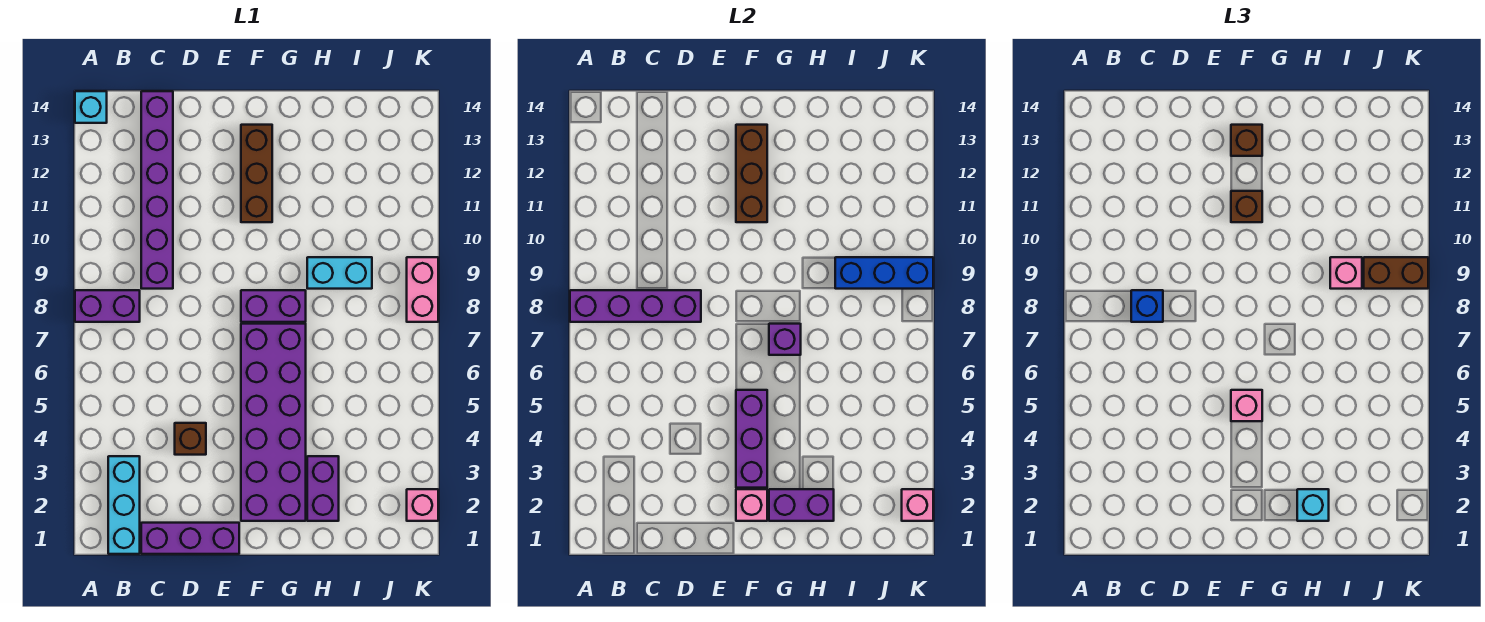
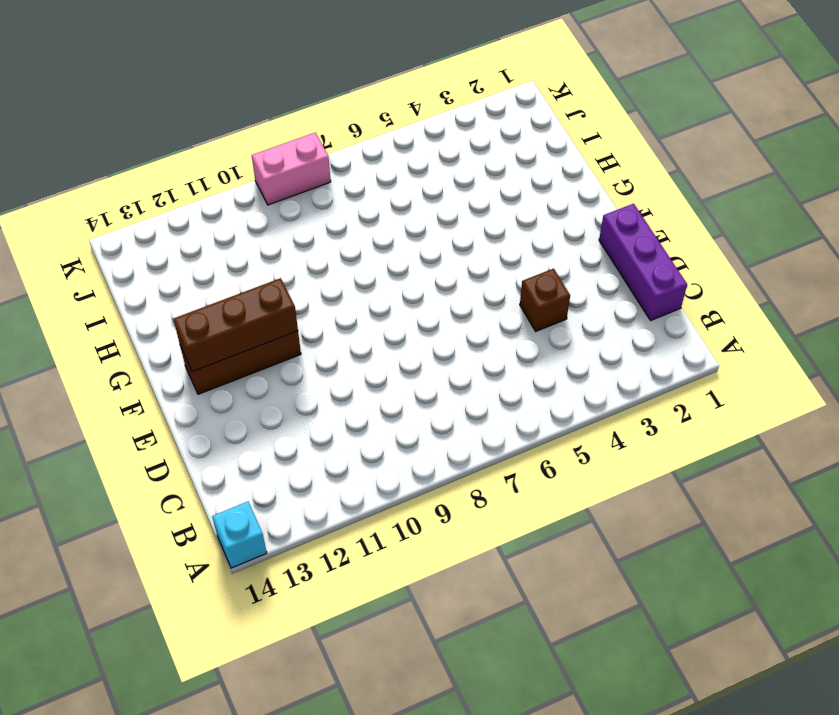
none -> purple brick A8:B8 level 1
none -> cyan brick B1:B3 level 1
none -> purple brick C9:C14 level 1

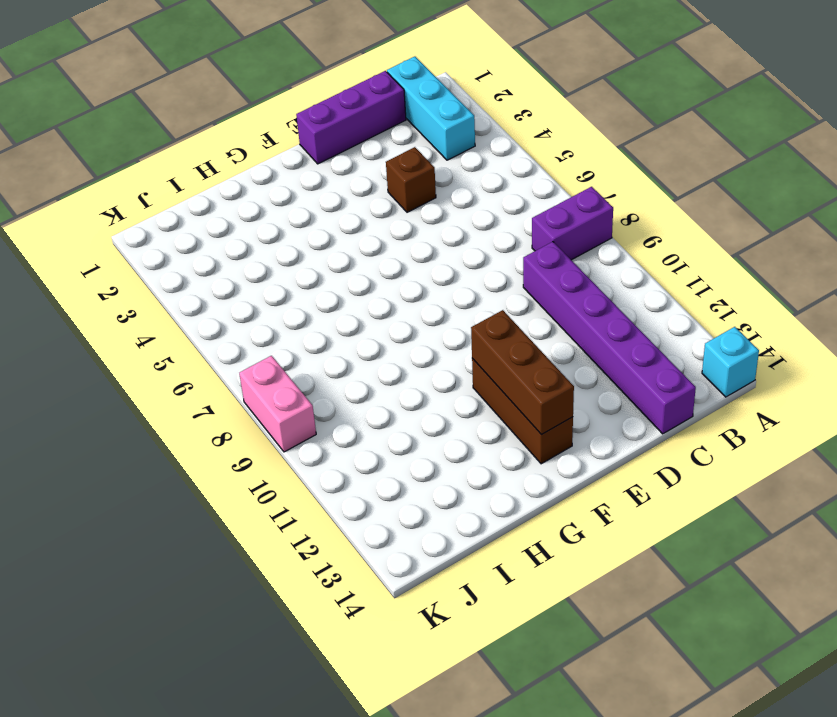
none -> purple brick F2:G7 level 1
none -> purple brick F8:G8 level 1
none -> purple brick H2:H3 level 1

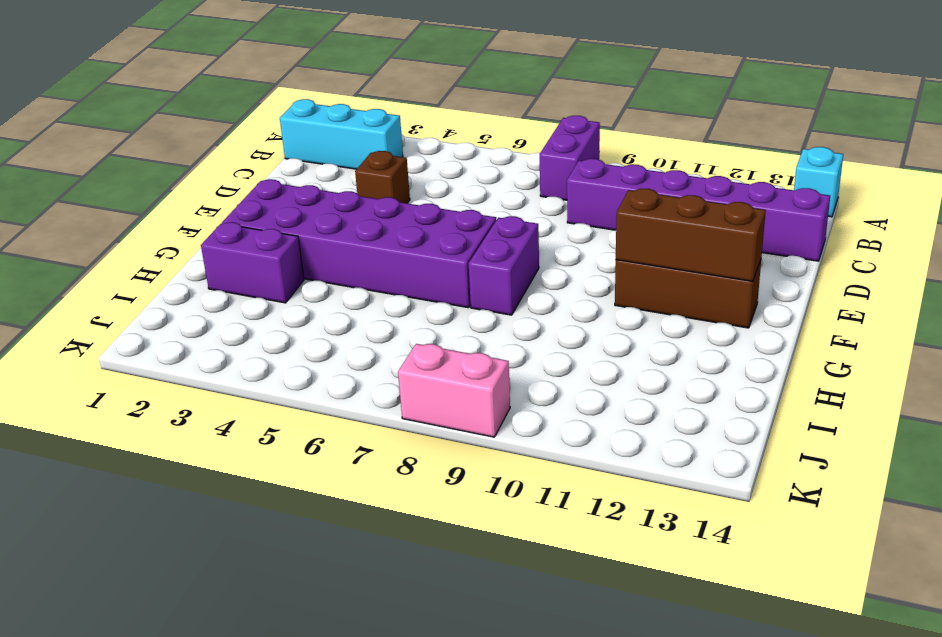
none -> purple brick C1:E1 level 1
none -> cyan brick H9:I9 level 1
none -> pink brick K2 level 1

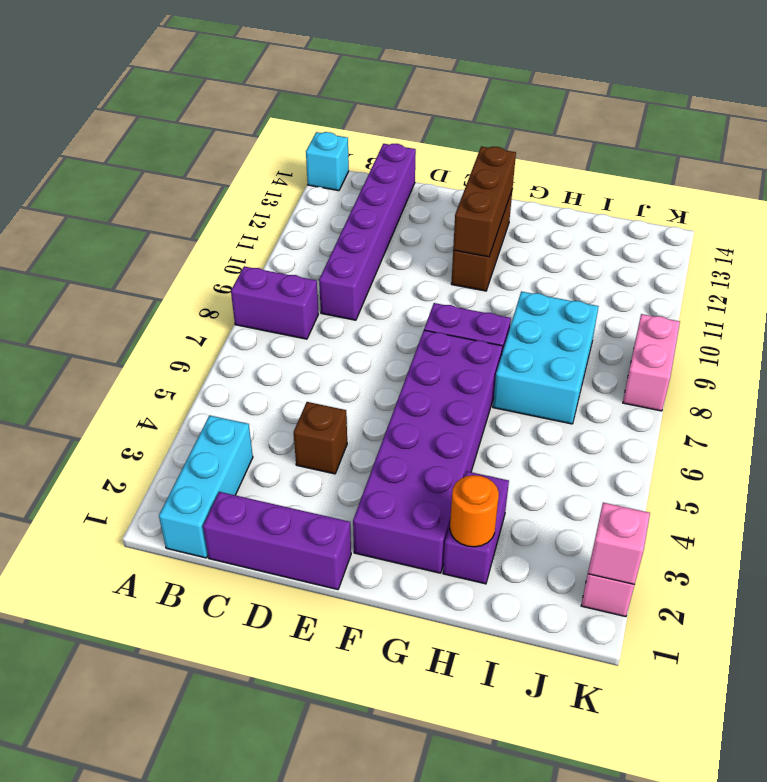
orange round brick H2 level 2 -> purple brick G2:H2 level 2
cyan brick H7:I9 level 1 -> cyan brick H9:I9 level 1
none -> purple brick A8:D8 level 2
none -> pink brick F2 level 2
none -> purple brick F3:F5 level 2

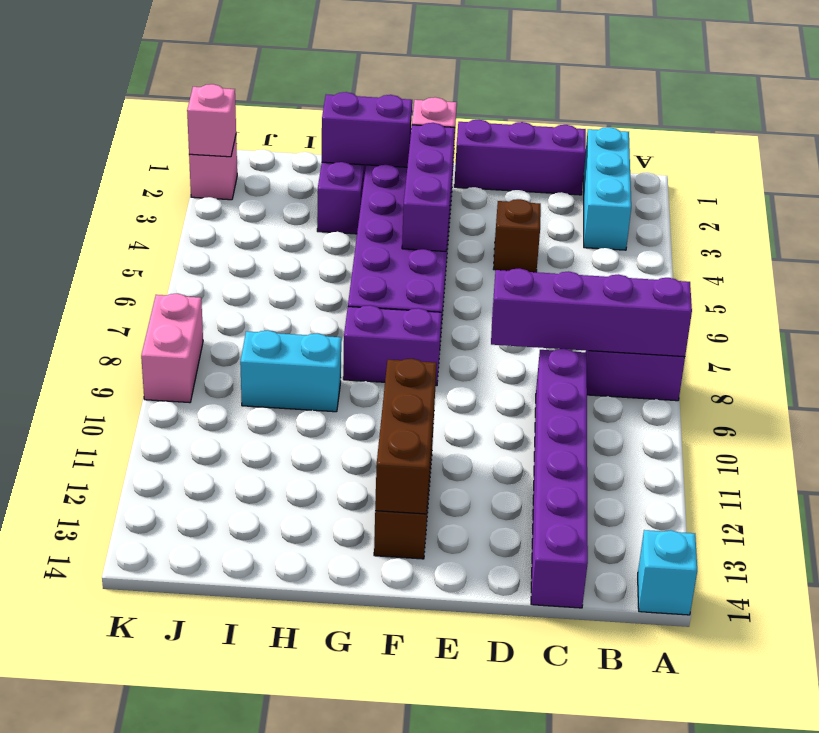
none -> purple brick G7 level 2
none -> blue brick I9:K9 level 2
none -> blue brick C8 level 3

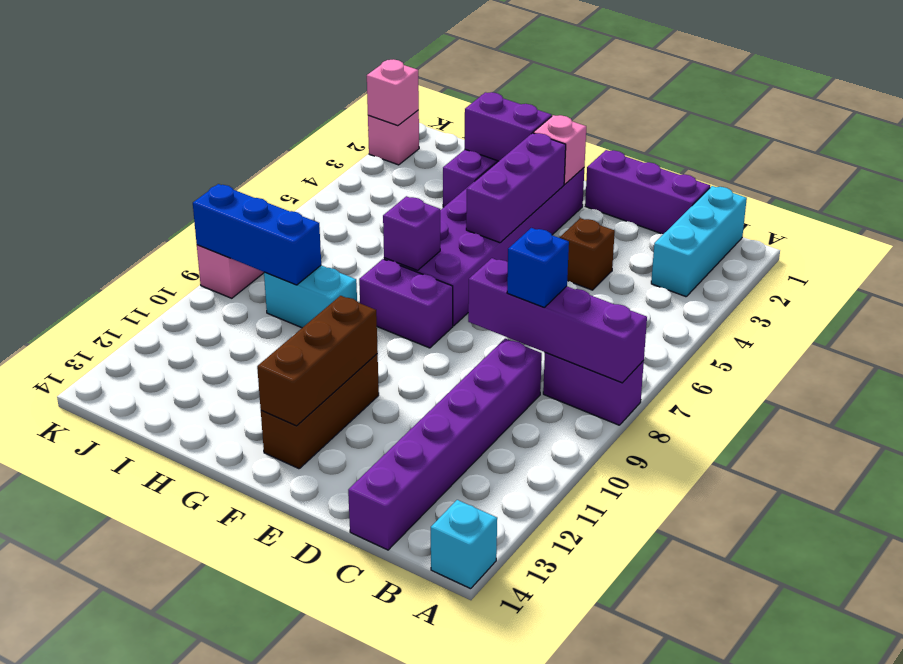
none -> pink brick F5 level 3
none -> brown brick F11 level 3
none -> brown brick F13 level 3

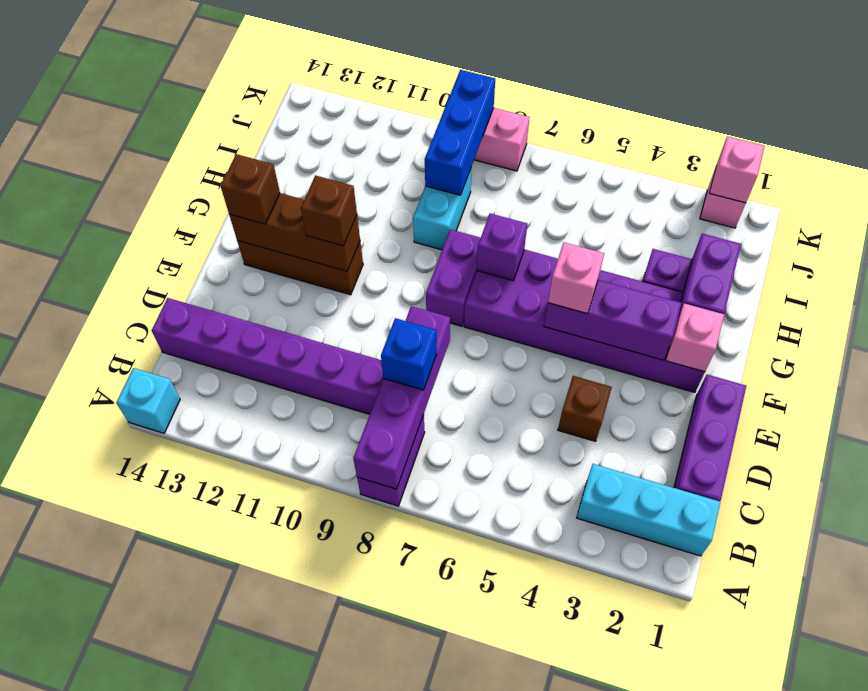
none -> cyan brick H2 level 3
none -> pink brick I9 level 3
none -> brown brick J9:K9 level 3

